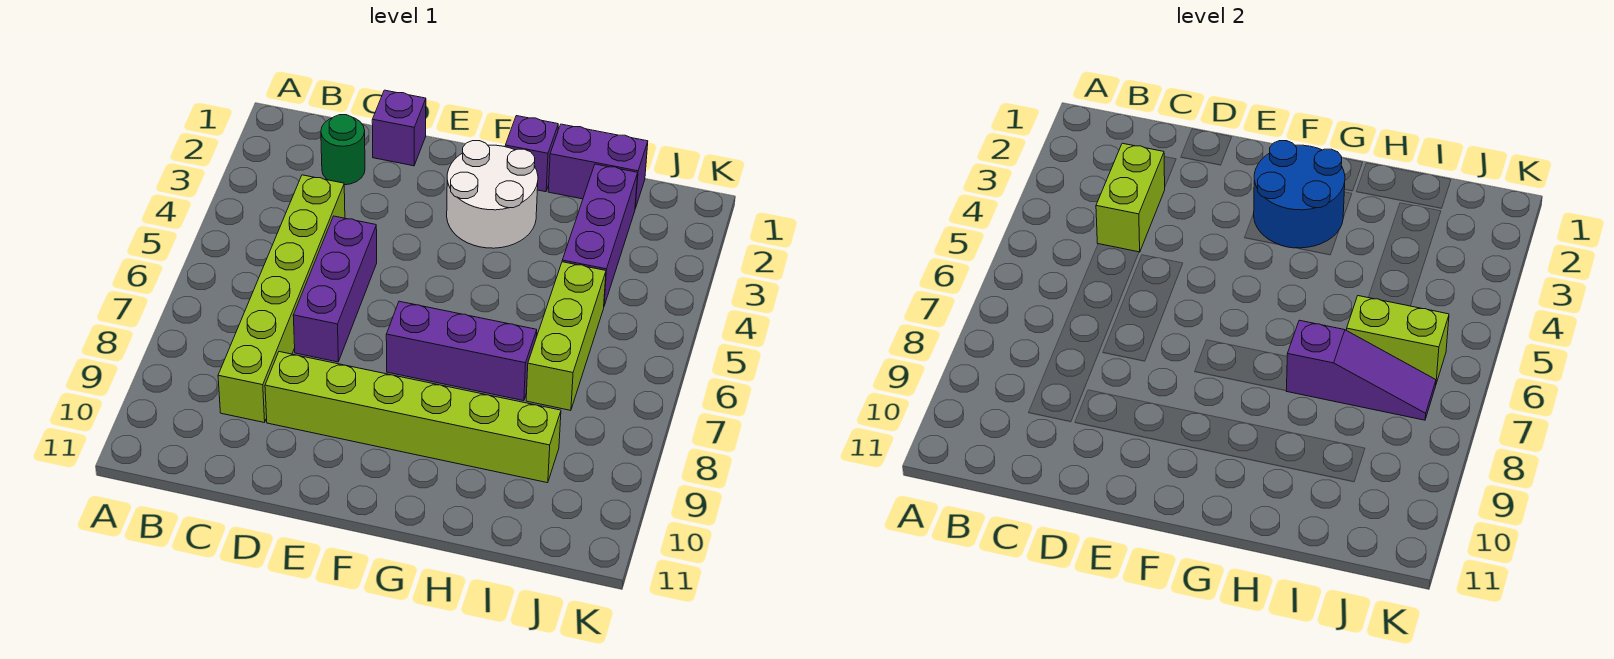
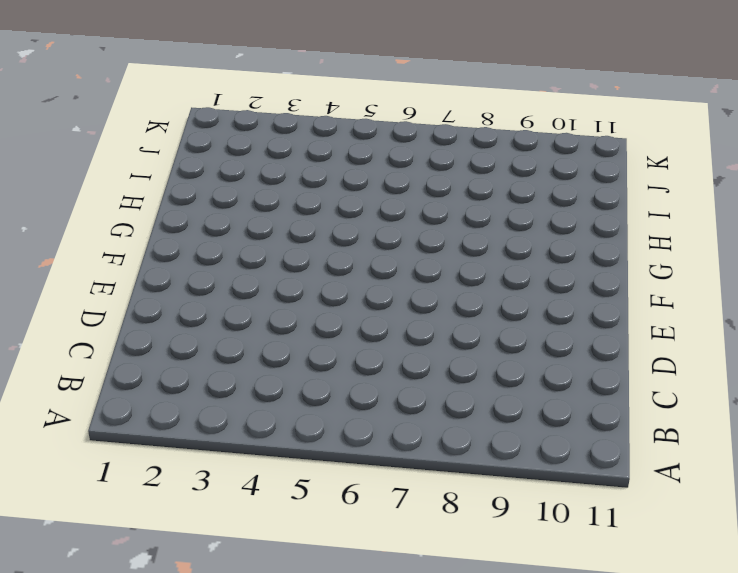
none -> green round brick C2 level 1
none -> lime brick C4:C9 level 1
none -> purple brick D1 level 1

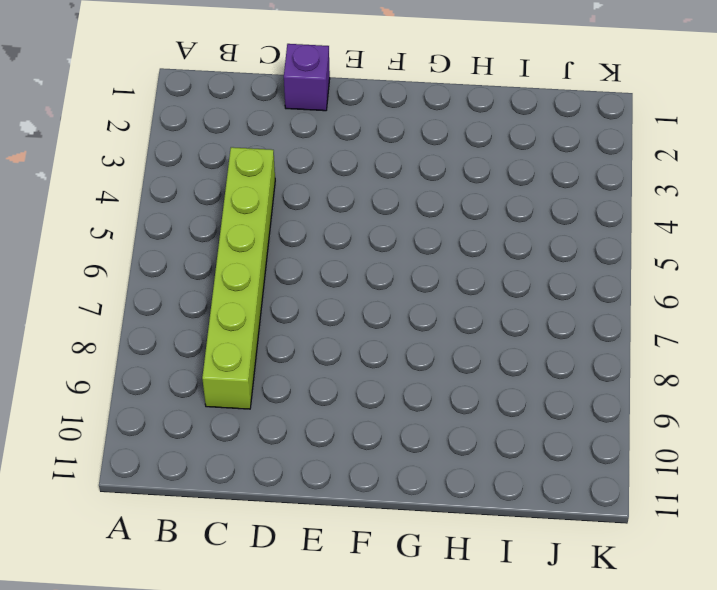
none -> green round brick C2 level 1
none -> purple brick D5:D7 level 1
none -> lime brick D9:I9 level 1

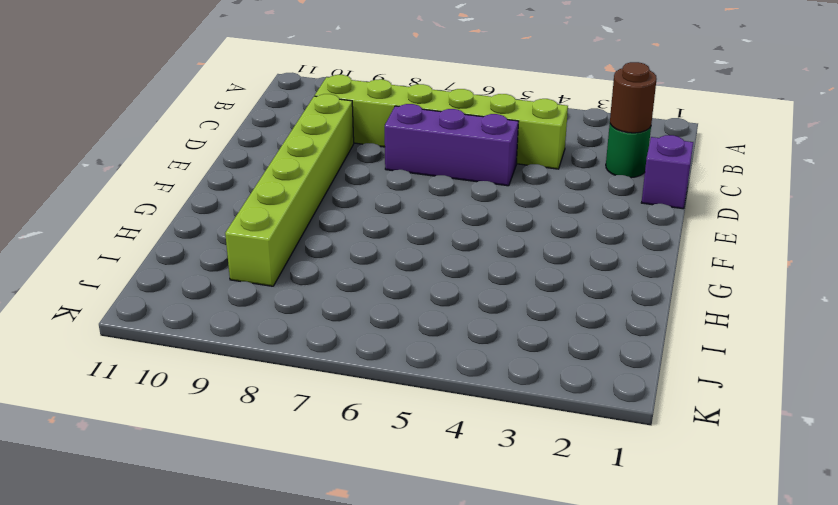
brown round brick C2 level 2 -> none
none -> white round brick F2:G3 level 1
none -> purple brick F7:H7 level 1
none -> purple brick G1 level 1

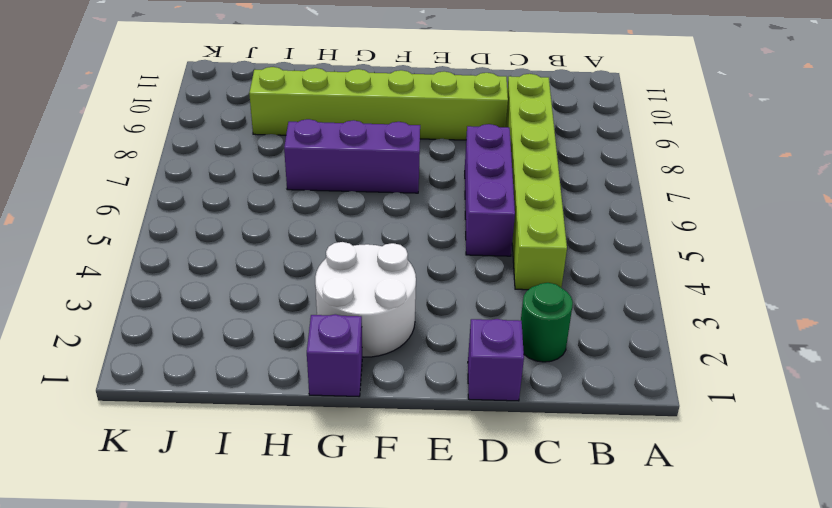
none -> purple brick H1:I1 level 1
none -> purple brick I2:I4 level 1
none -> lime brick I5:I7 level 1

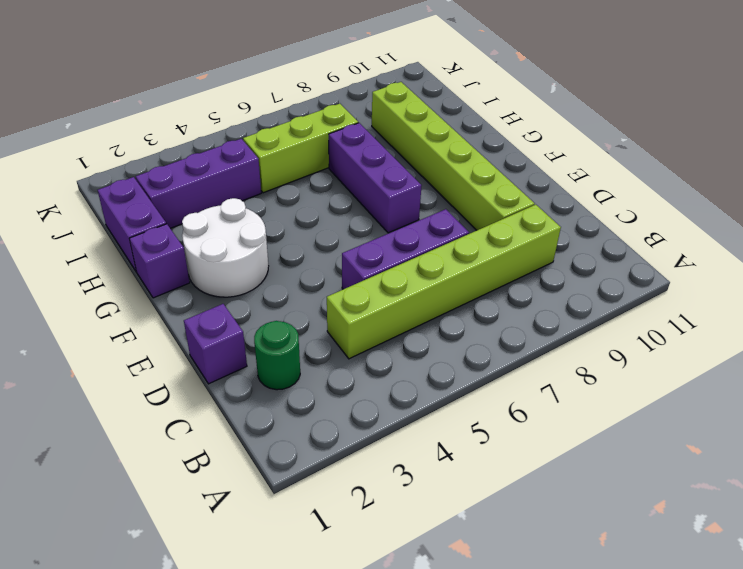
none -> lime brick C3:C4 level 2
none -> blue round brick F2:G3 level 2
none -> purple slope H7:J7 level 2 top H

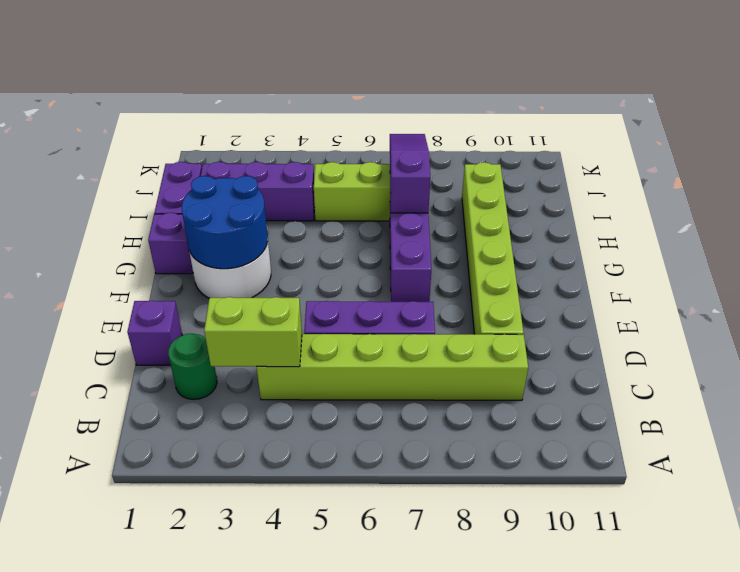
none -> lime brick I6:J6 level 2

